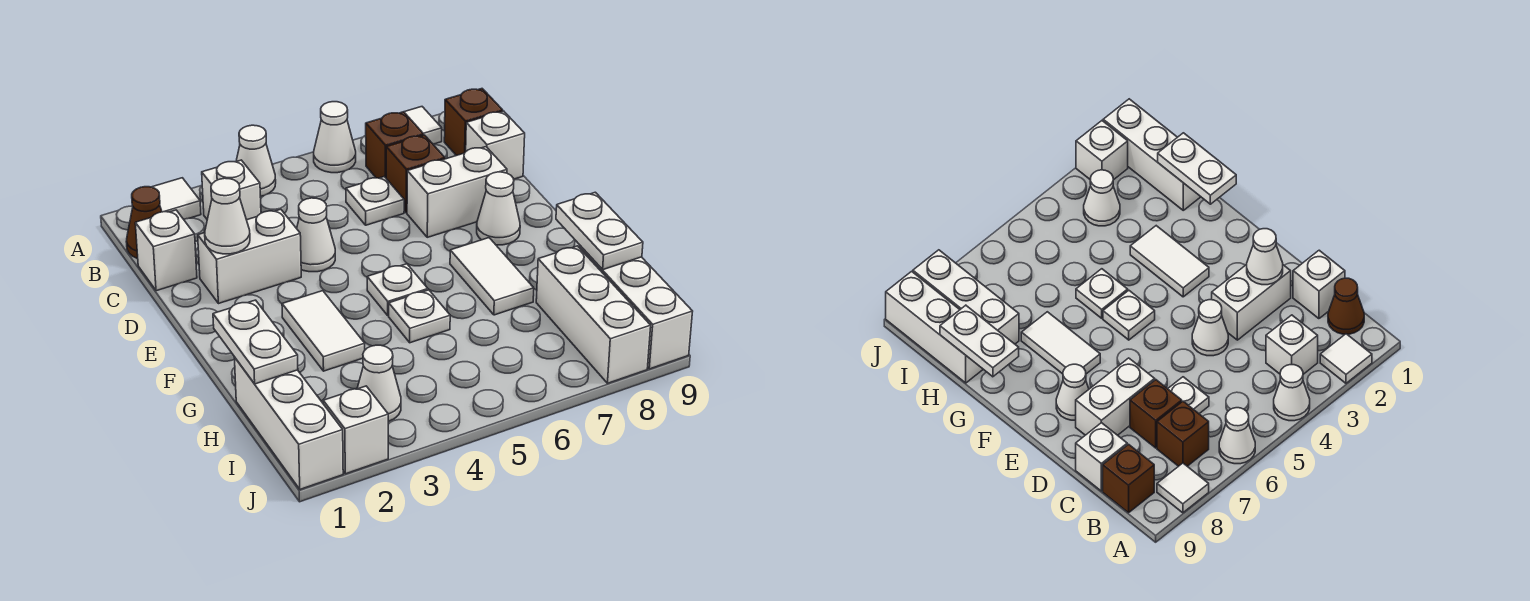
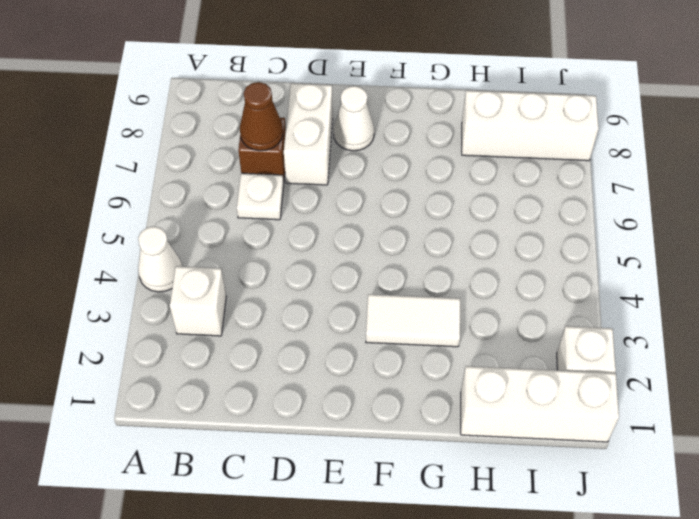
brown cone C7 level 2 -> brown cone B1 level 1
none -> white tile A2 level 1
none -> white cone A6 level 1
none -> white tile A8 level 1

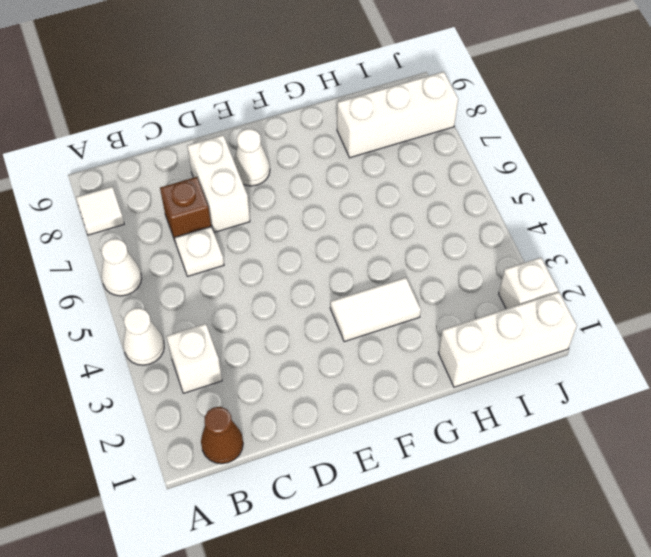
none -> white tile A2 level 1
none -> brown brick B7 level 1
none -> brown brick B9 level 1

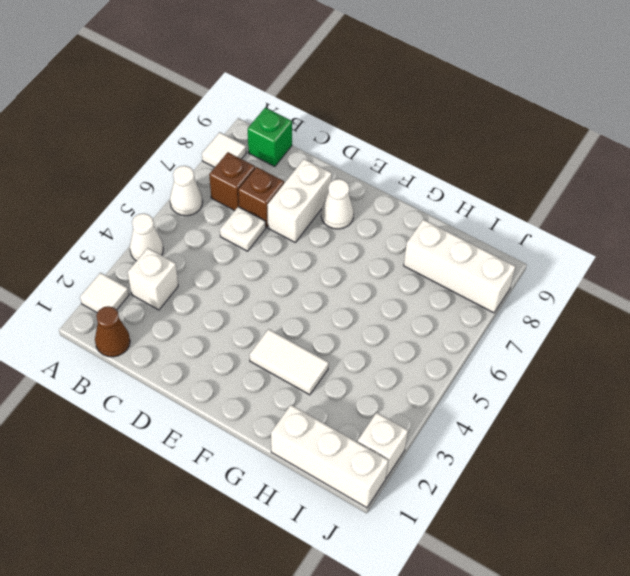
green brick B9 level 1 -> brown brick B9 level 1
none -> white brick C1 level 1
none -> white brick C9 level 1
none -> white brick D2:D3 level 1

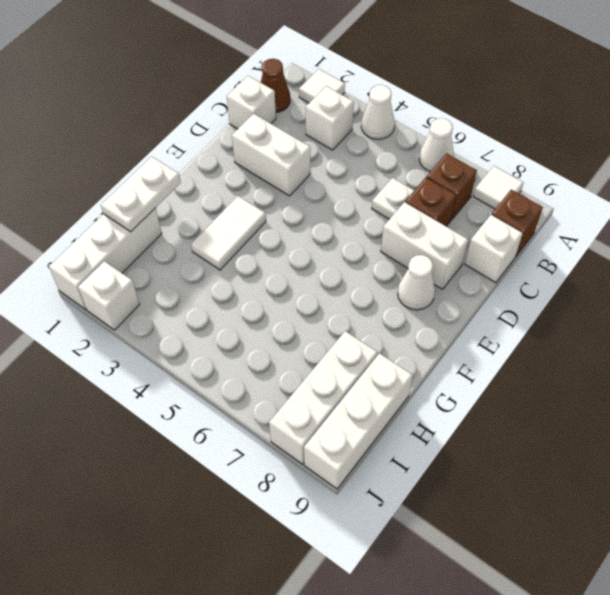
none -> white cone D4 level 1
none -> white plate F5 level 1
none -> white tile F7:G7 level 1

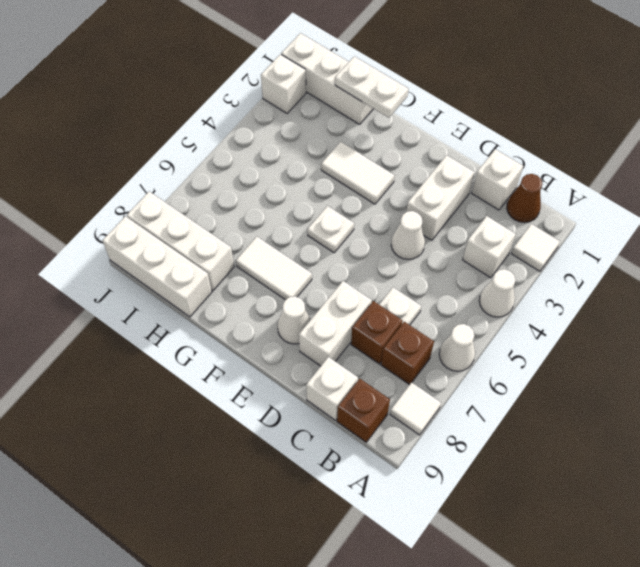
none -> white plate G5 level 1
none -> white cone I3 level 1
none -> white cone D2 level 2

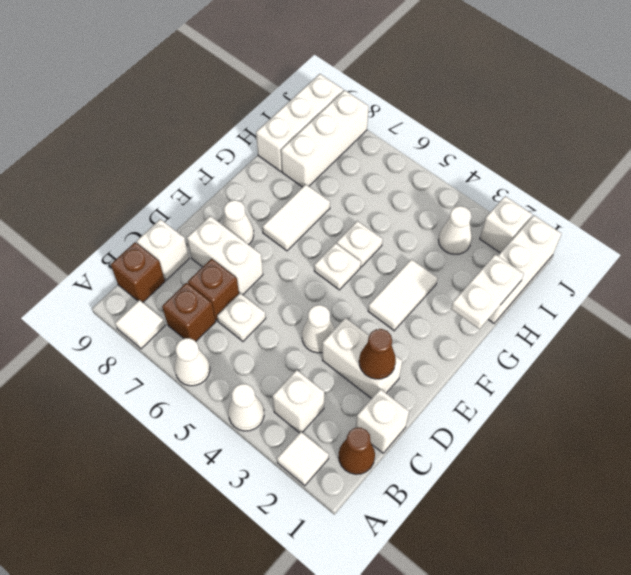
brown cone D2 level 2 -> white cone D2 level 2
none -> white plate G9:H9 level 2

